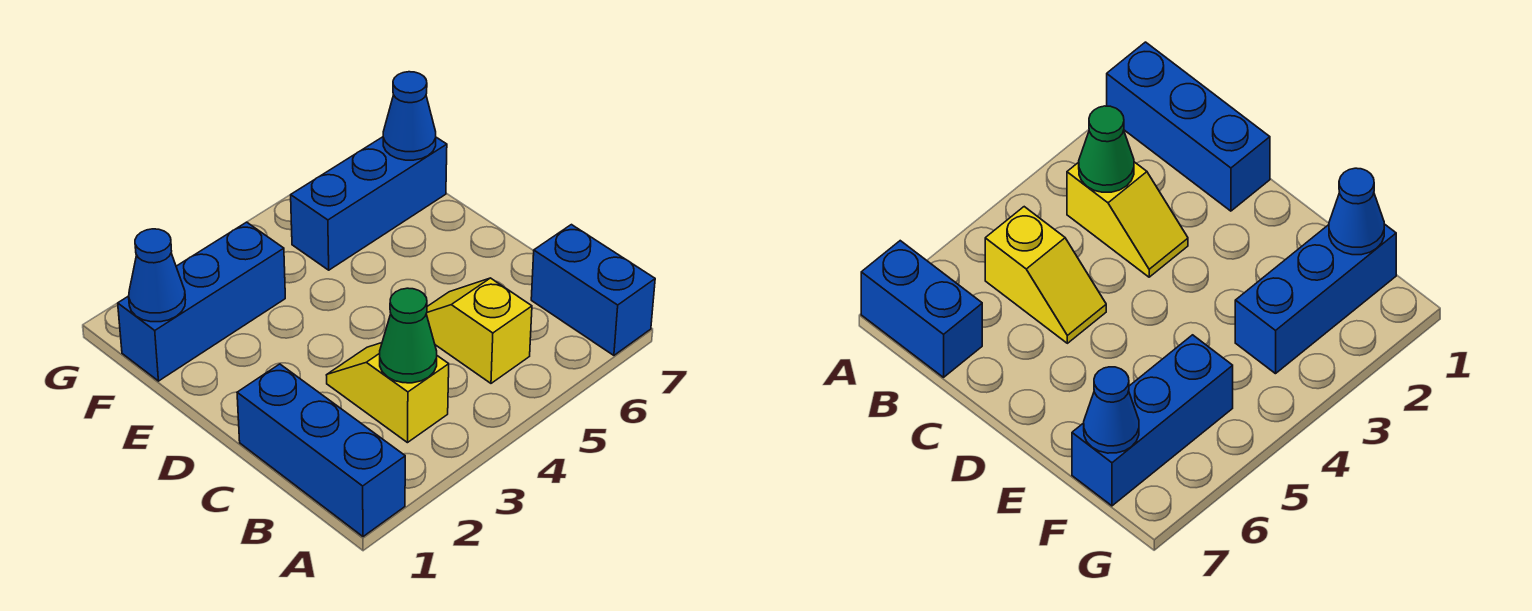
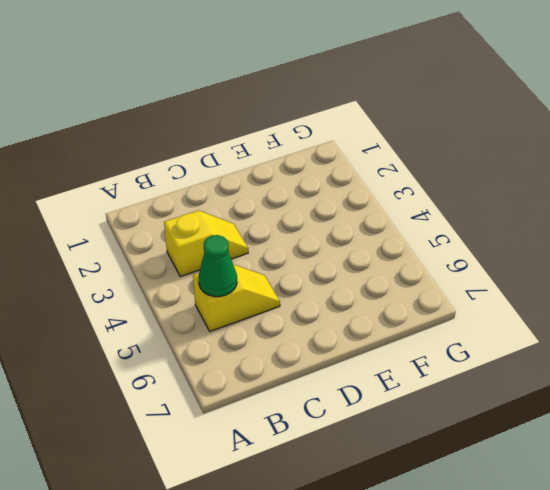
green cone B5 level 2 -> green cone B3 level 2
none -> blue brick A1:C1 level 1
none -> blue brick A7:B7 level 1

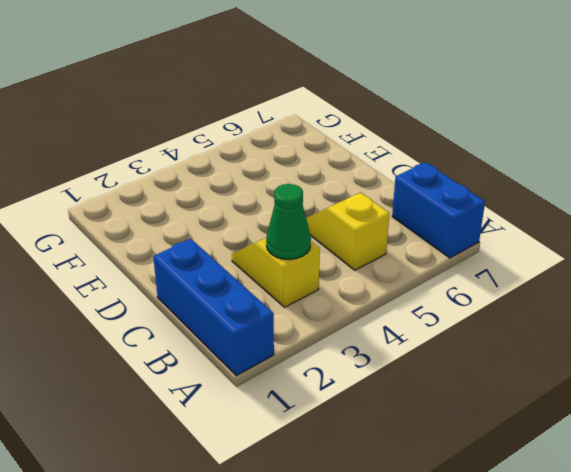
none -> blue brick F1:F3 level 1
none -> blue brick F5:F7 level 1

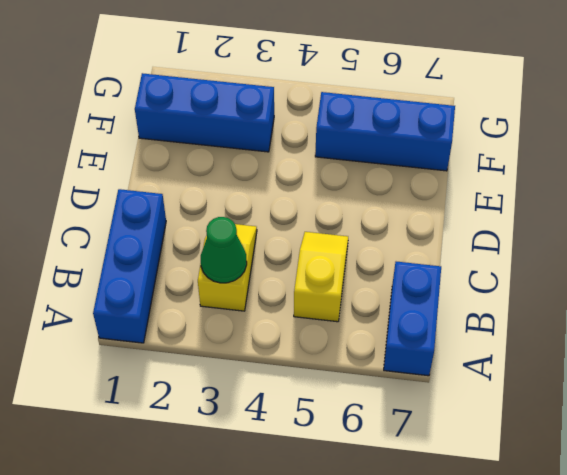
none -> blue cone F1 level 2
none -> blue cone F7 level 2

